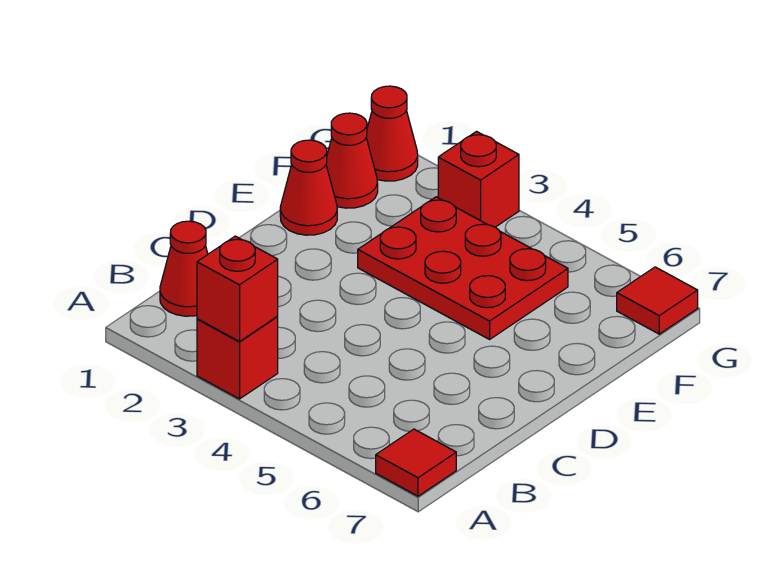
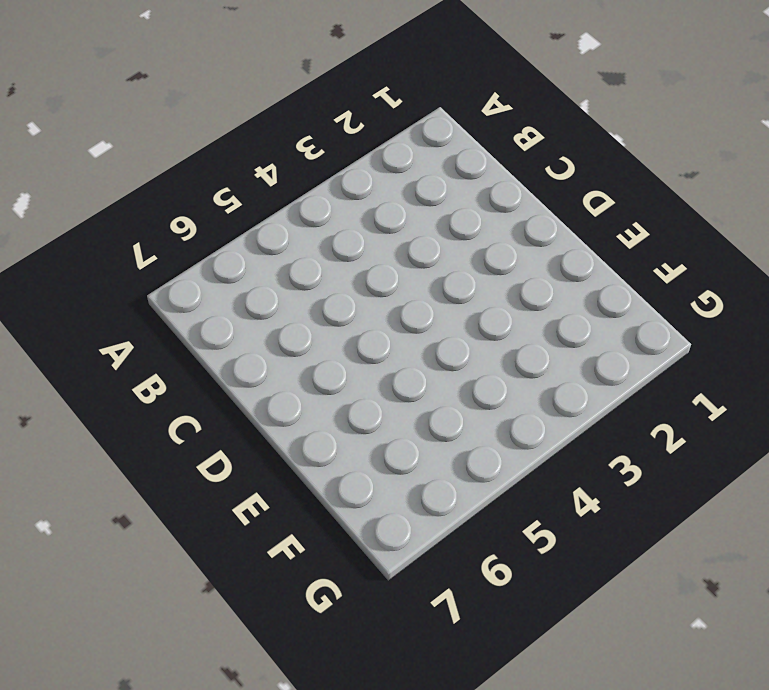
none -> red brick A3 level 1
none -> red tile A7 level 1

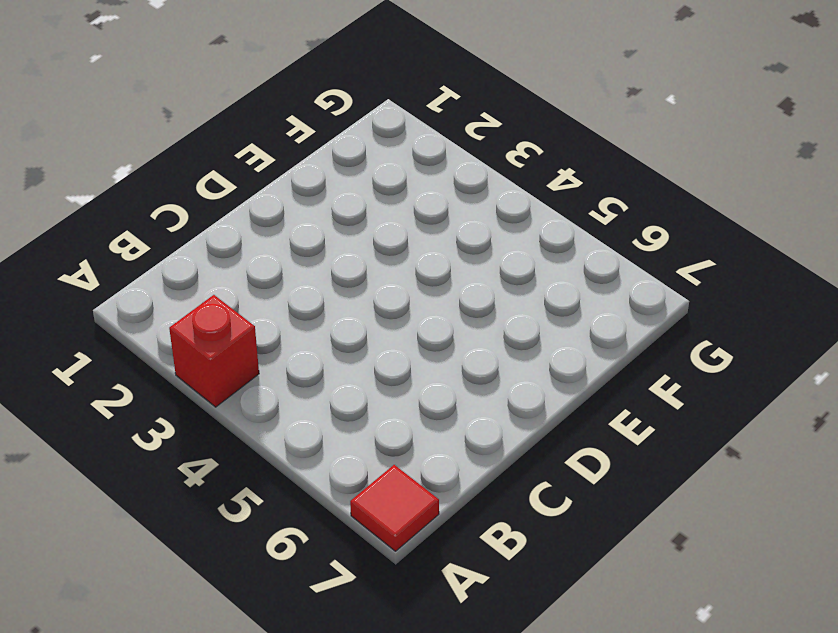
none -> red cone B1 level 1
none -> red cone E1 level 1

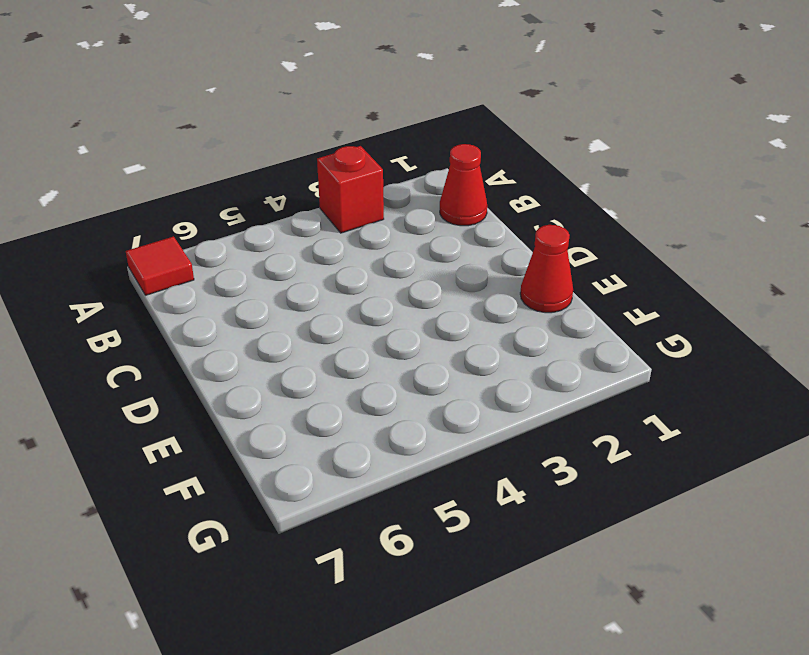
none -> red plate E3:F5 level 1
none -> red cone F1 level 1

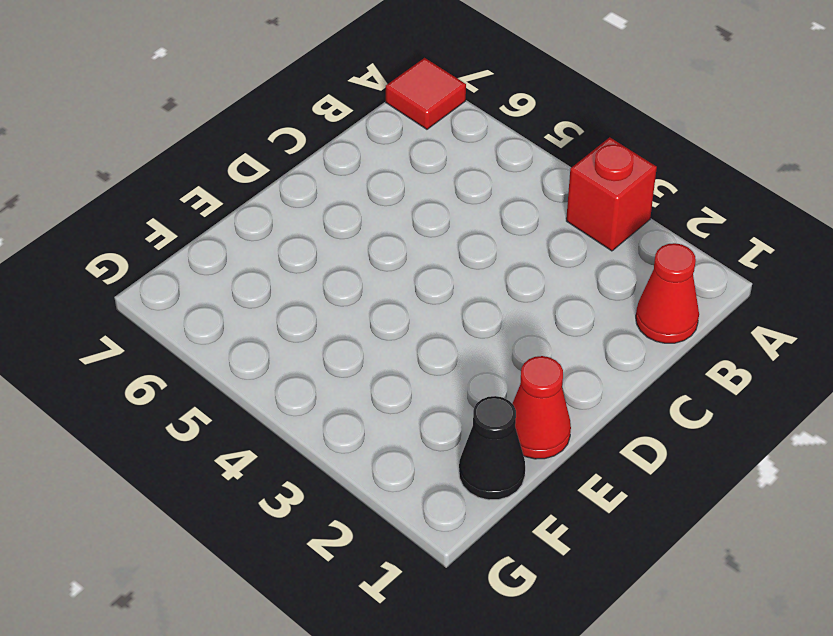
black cone F1 level 1 -> red cone F1 level 1
none -> red plate E3:F5 level 1
none -> red cone G1 level 1

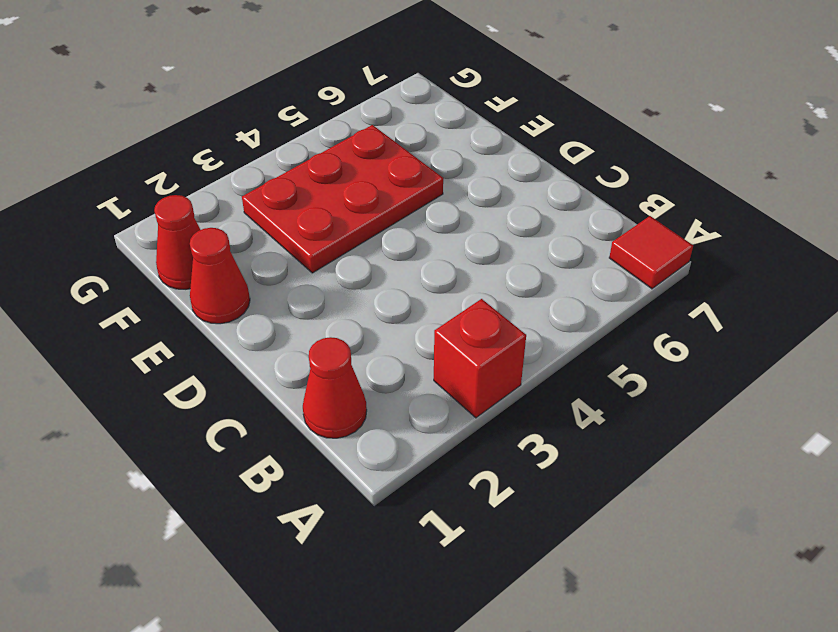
none -> red cone G1 level 1
none -> red brick G3 level 1

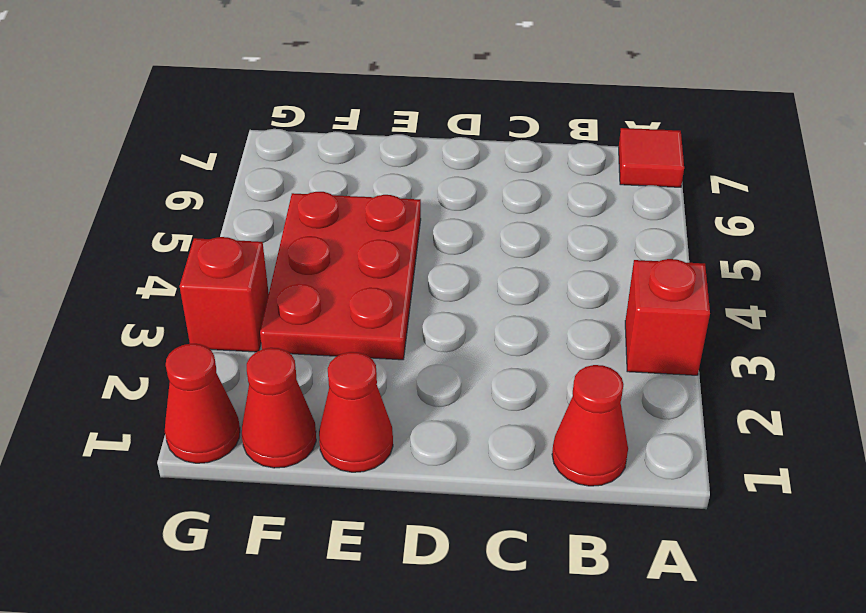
none -> red tile G7 level 1
none -> red brick A3 level 2

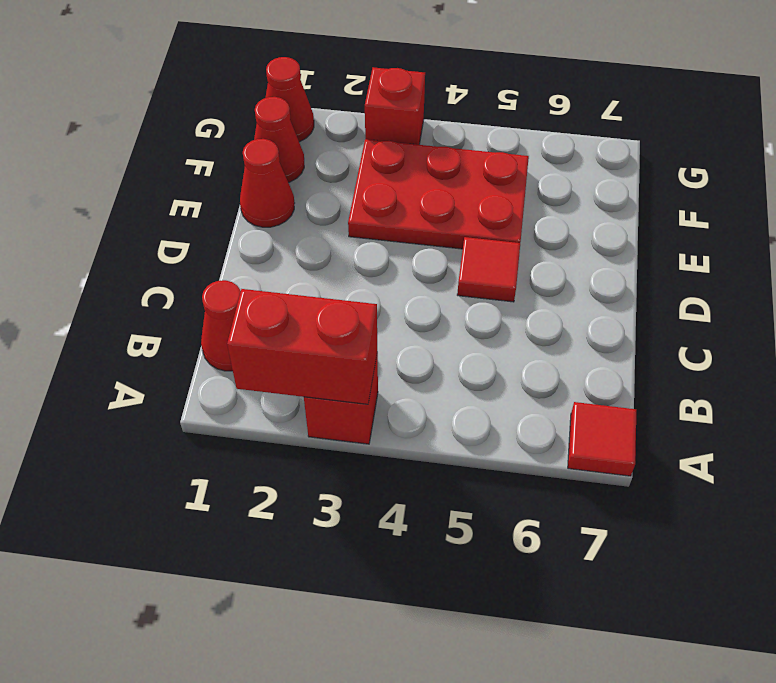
red brick A2:A3 level 2 -> red brick A3 level 2
red tile D5 level 1 -> red tile G7 level 1

